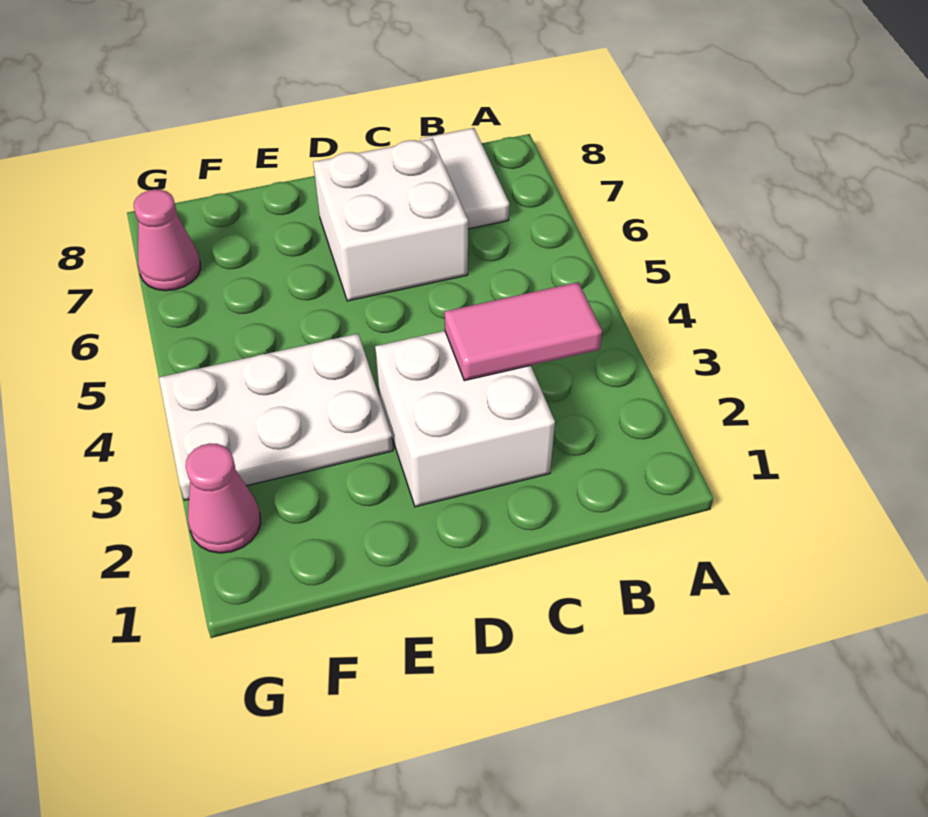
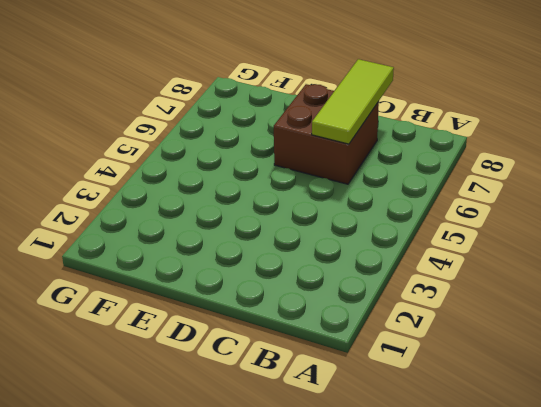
brown brick C6:D7 level 1 -> white brick C6:D7 level 1
lime tile C6:C8 level 2 -> none
none -> white tile B7:B8 level 1
none -> white brick C2:D3 level 1

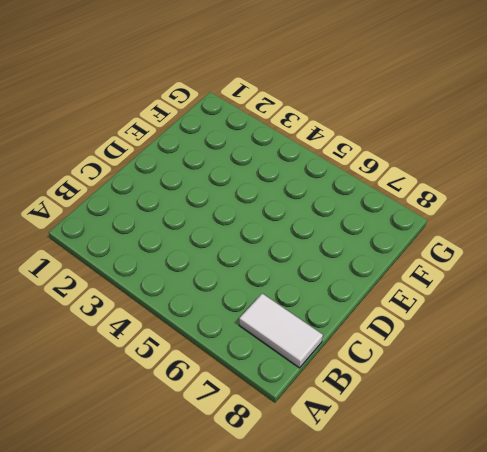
none -> white brick C2:D3 level 1
none -> white brick C6:D7 level 1

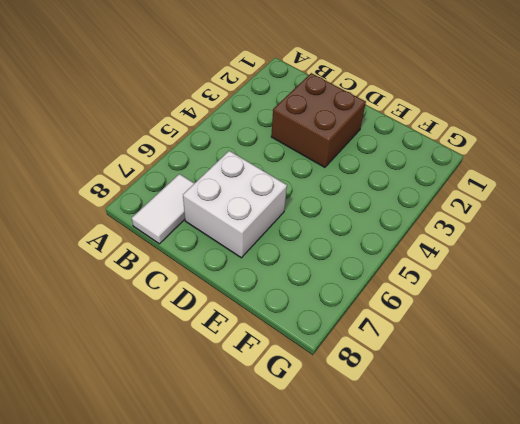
brown brick C2:D3 level 1 -> white brick C2:D3 level 1
none -> white plate E3:G4 level 1
none -> pink cone G2 level 1

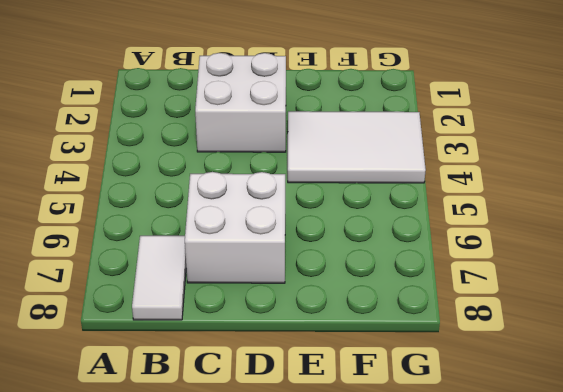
white tile E3:G4 level 1 -> white plate E3:G4 level 1
none -> pink cone G2 level 1
none -> pink cone G7 level 1

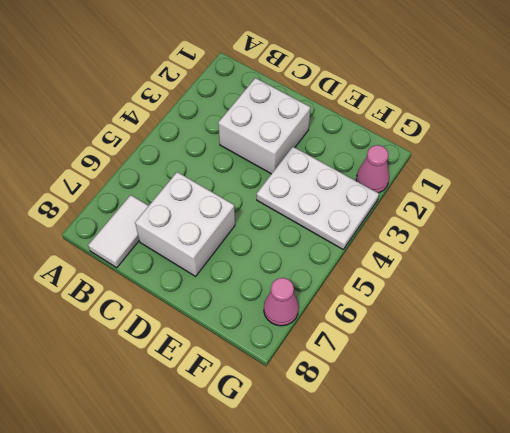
none -> pink tile B3:C3 level 2

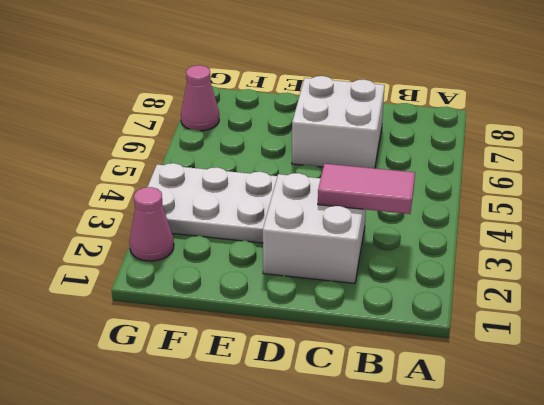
none -> white tile B7:B8 level 1

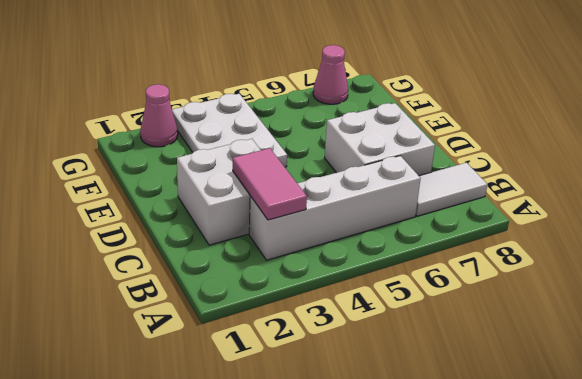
white brick B3:B6 level 1 -> none

